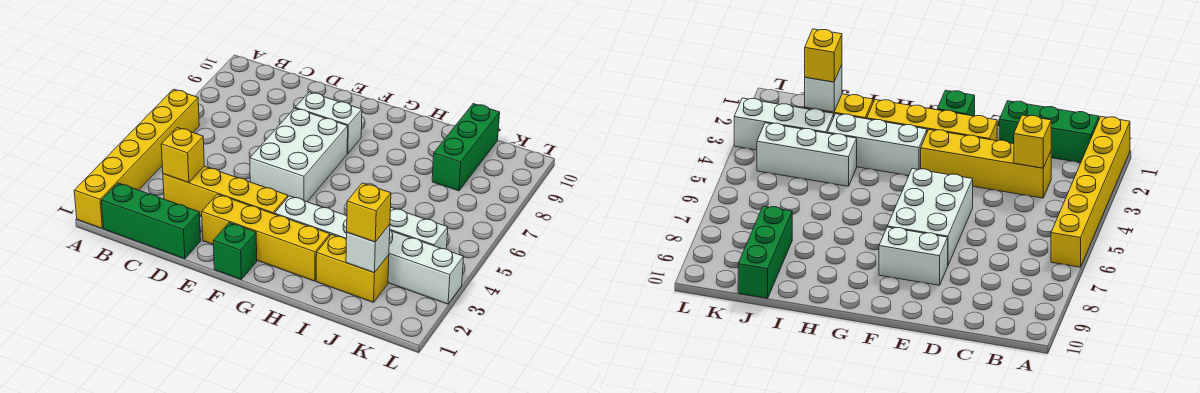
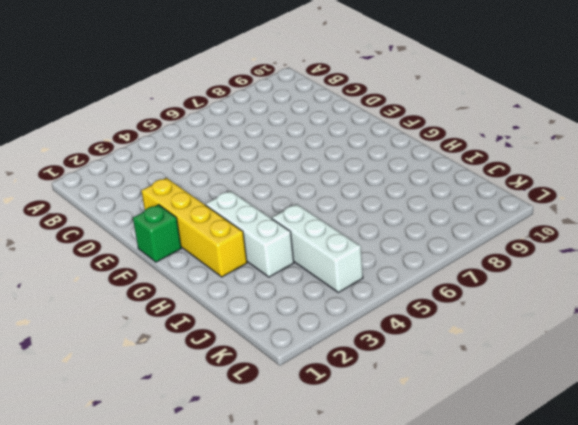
none -> yellow brick A1:A6 level 1
none -> green brick B1:D1 level 1
none -> yellow brick C3:F3 level 1

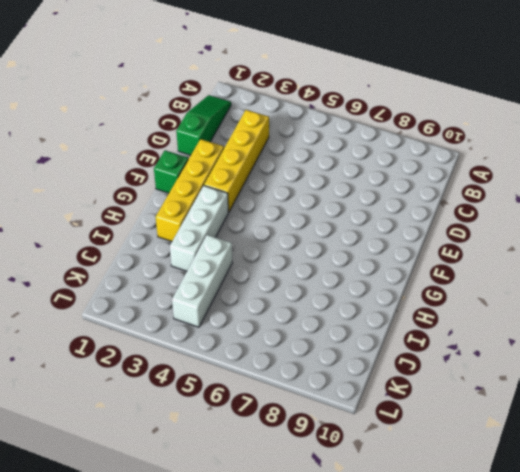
green slope B1:D1 level 1 top D -> green brick B1:D1 level 1
none -> yellow brick A1:A6 level 1
none -> white brick E5:F7 level 1
none -> white brick E8:F8 level 1

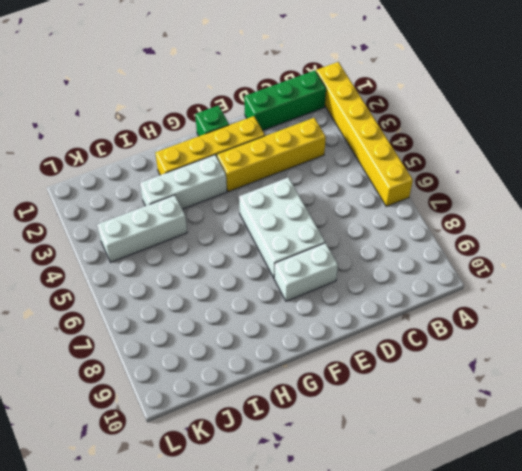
none -> yellow brick I2:J2 level 1
none -> white brick J3:L3 level 1
none -> green brick J8:J10 level 1

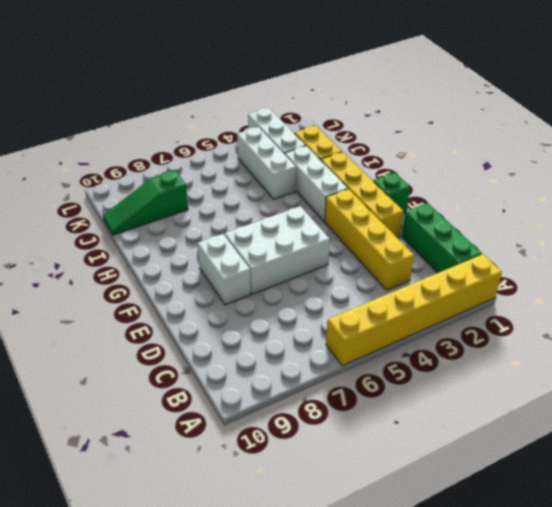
green slope J8:J10 level 1 top 8 -> green brick J8:J10 level 1
none -> yellow brick C3 level 2
none -> white brick J2 level 2
none -> yellow brick J2 level 3

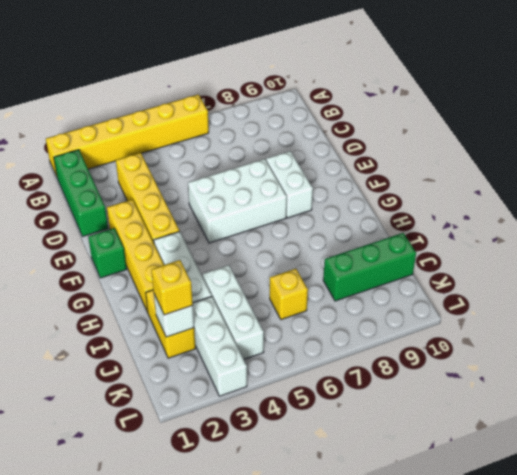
yellow brick J6 level 1 -> yellow brick C3 level 2

